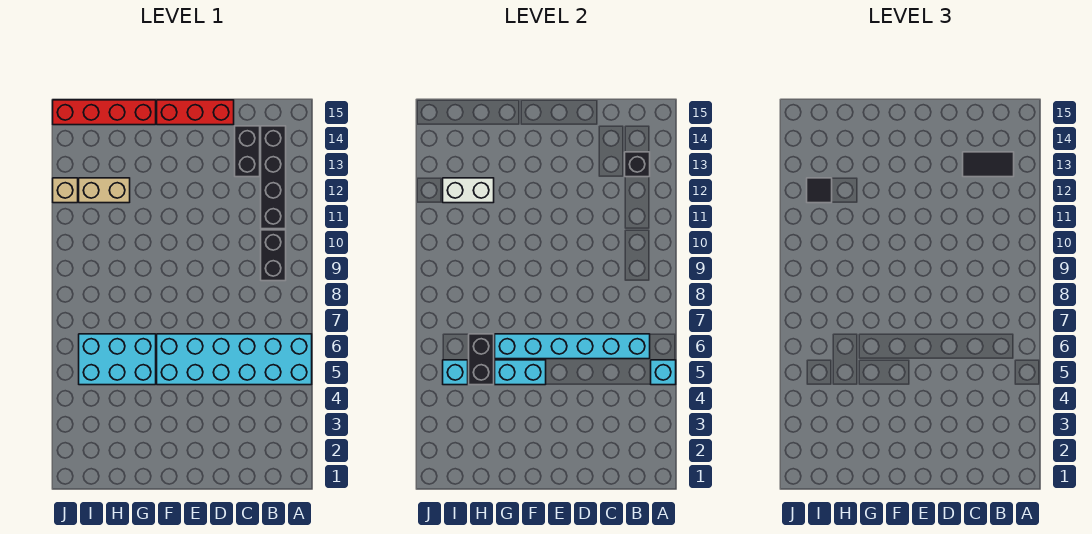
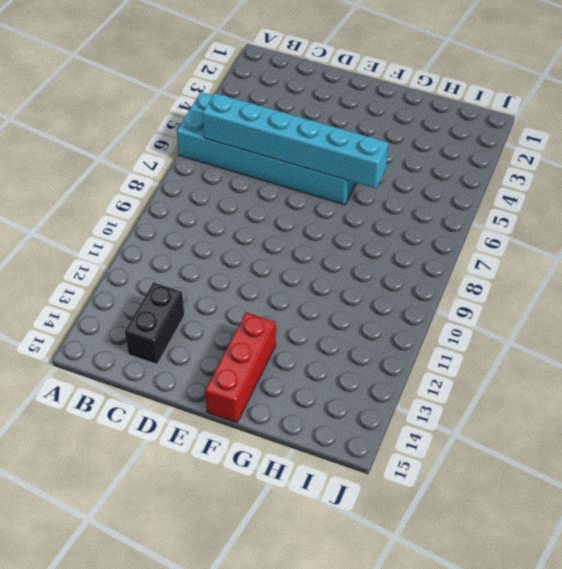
red brick F13:F15 level 1 -> red brick D15:F15 level 1
none -> black brick B9:B10 level 1
none -> black brick B11:B14 level 1
none -> cyan brick G5:I6 level 1

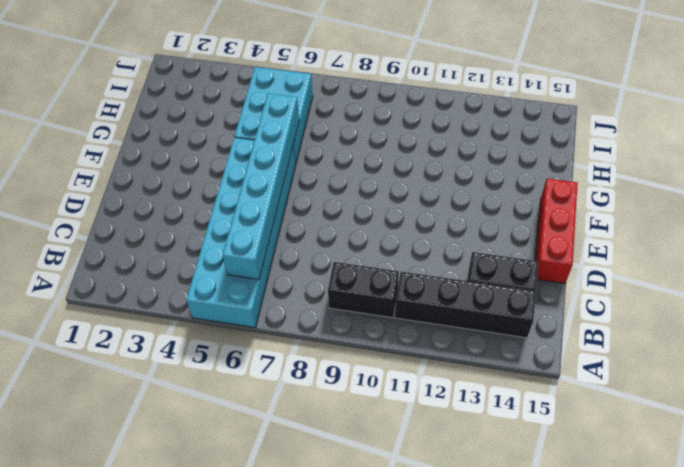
none -> red brick G15:J15 level 1
none -> tan brick H12:I12 level 1
none -> tan brick J12 level 1

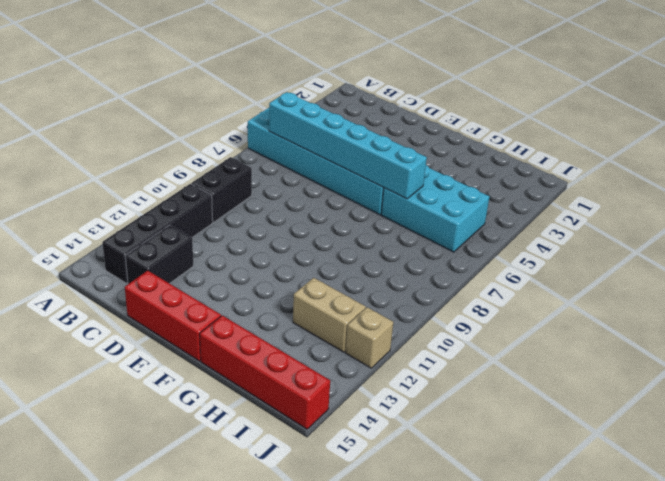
none -> cyan brick A5 level 2
none -> black brick B13 level 2
none -> cyan brick F5:G5 level 2

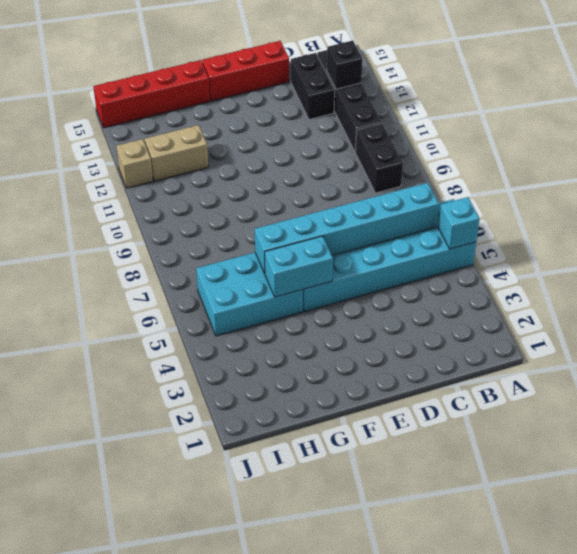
none -> black brick H5:H6 level 2
none -> white brick H12:I12 level 2
none -> cyan brick I5 level 2

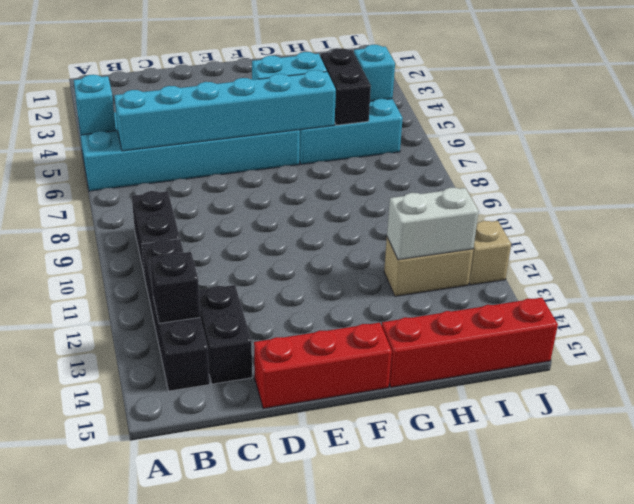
none -> black tile B13:C13 level 3
none -> black tile I12 level 3

